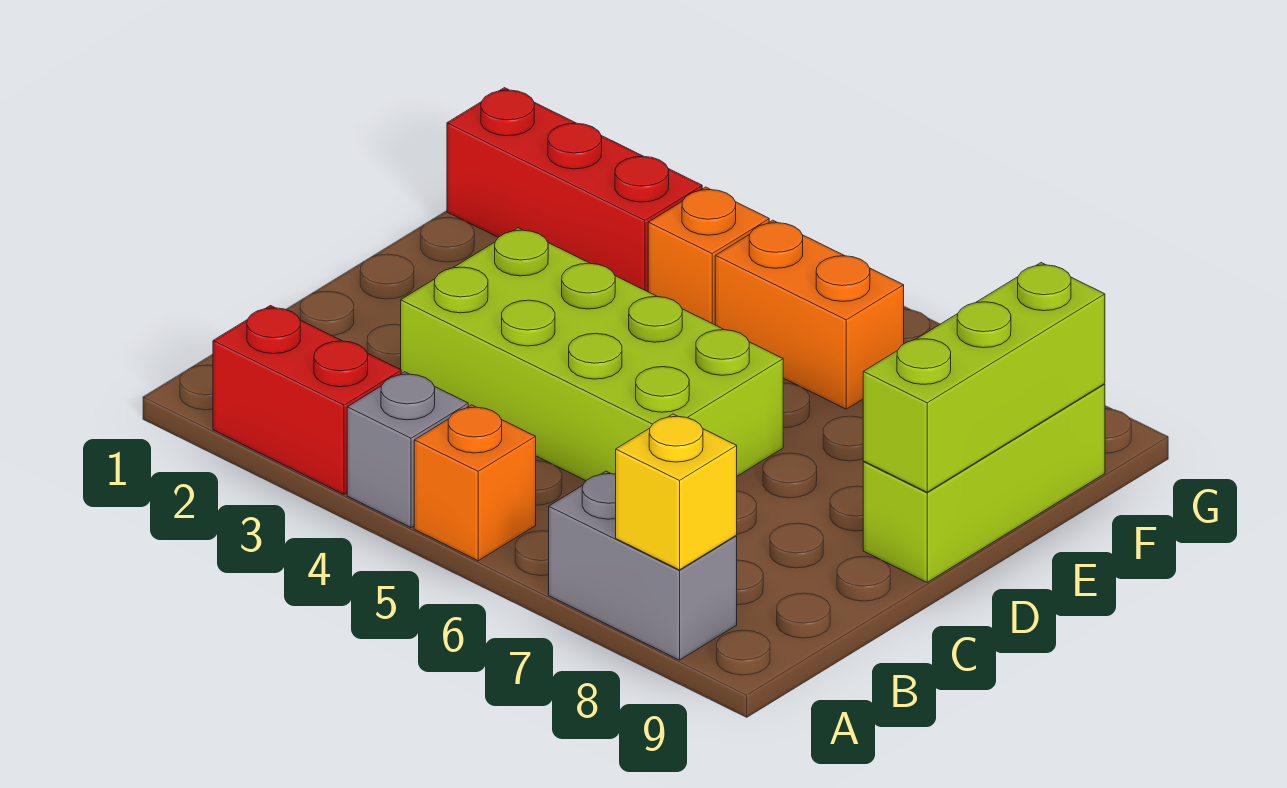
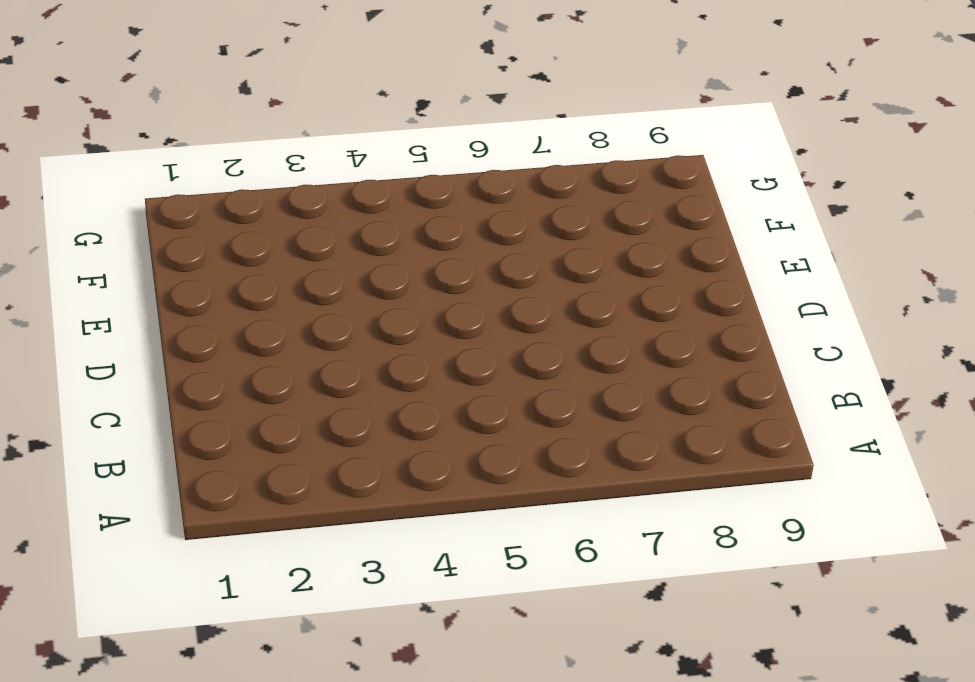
none -> red brick A2:A3 level 1
none -> grey brick A4 level 1

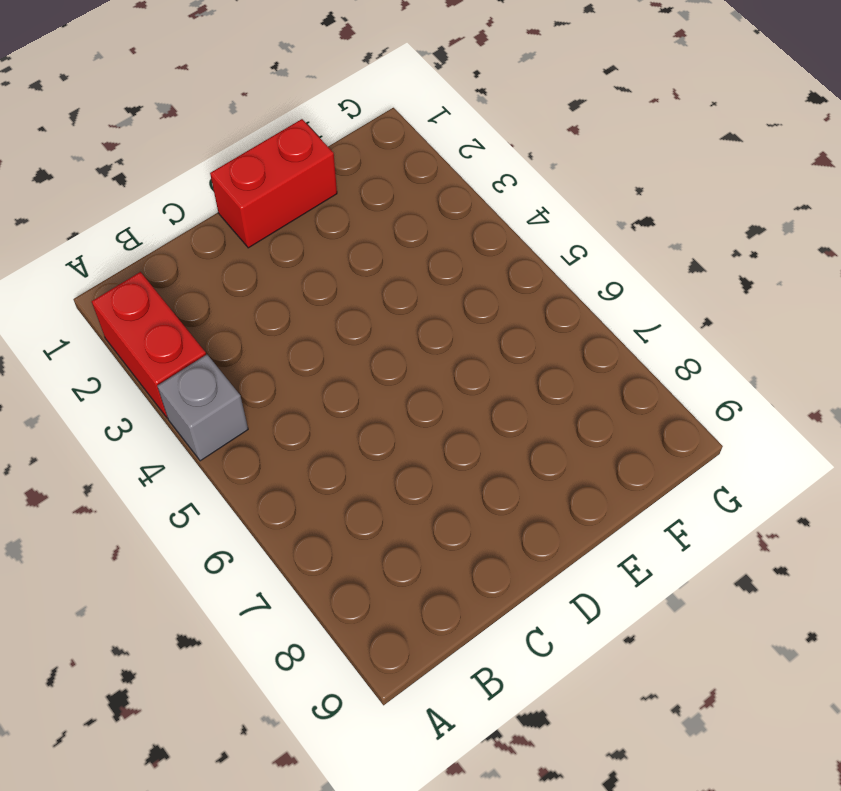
red brick D1:E1 level 1 -> none
none -> orange brick A5 level 1
none -> grey brick A7:A8 level 1

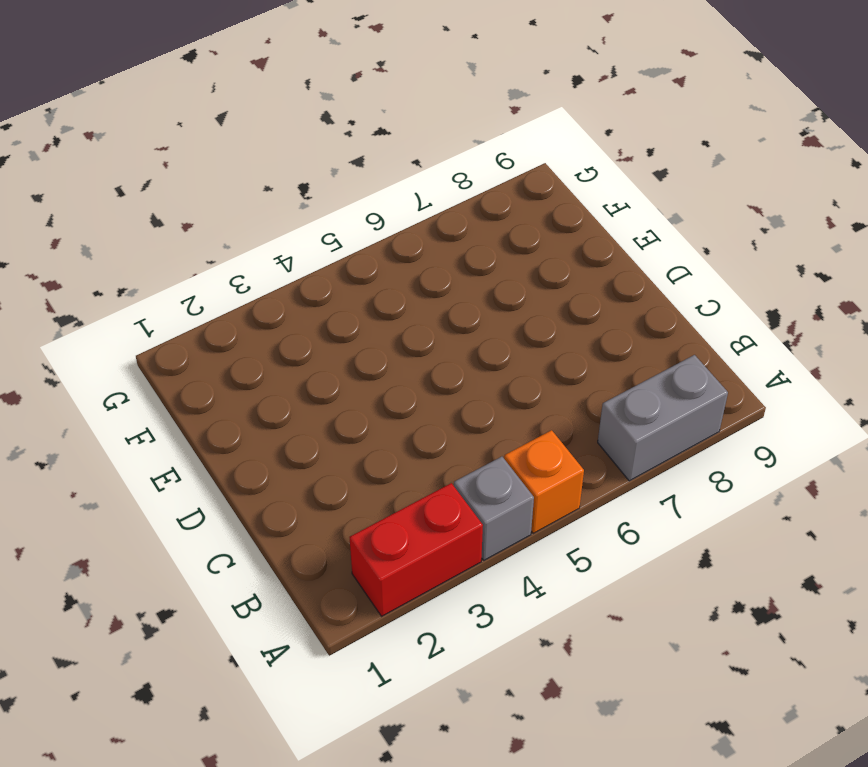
none -> lime brick C3:D6 level 1
none -> lime brick D9:F9 level 1

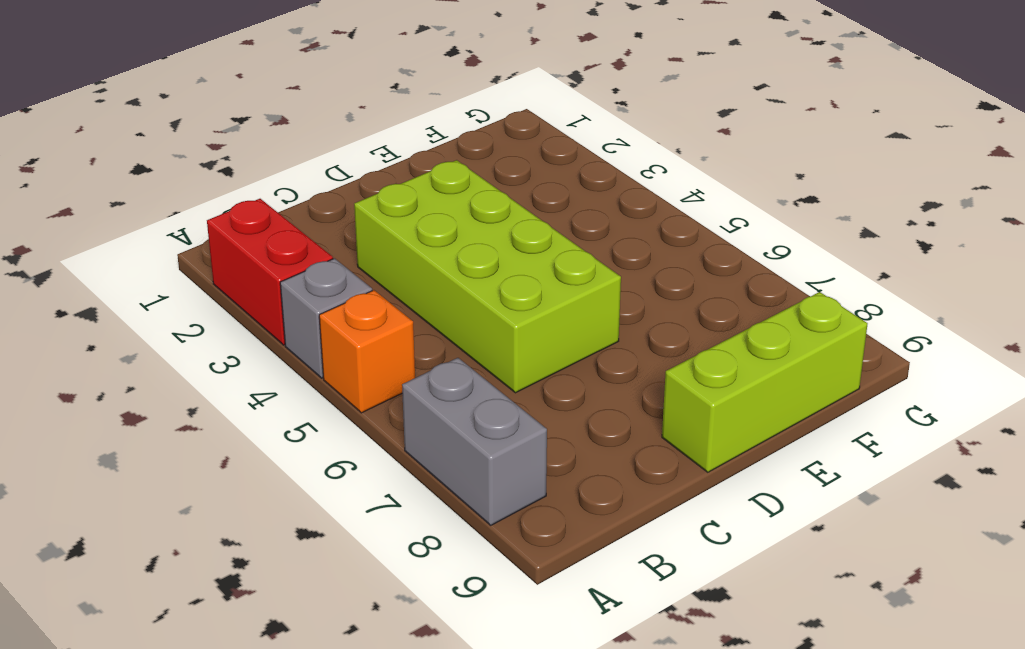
none -> red brick F1:F3 level 1
none -> orange brick F4 level 1

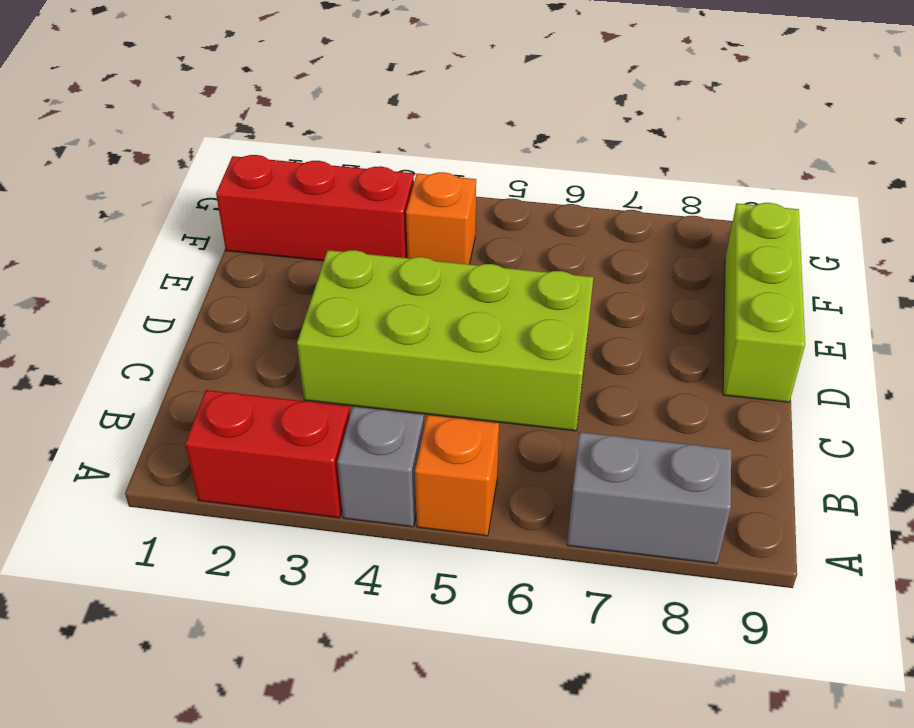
none -> orange brick F5:F6 level 1
none -> yellow brick A8 level 2

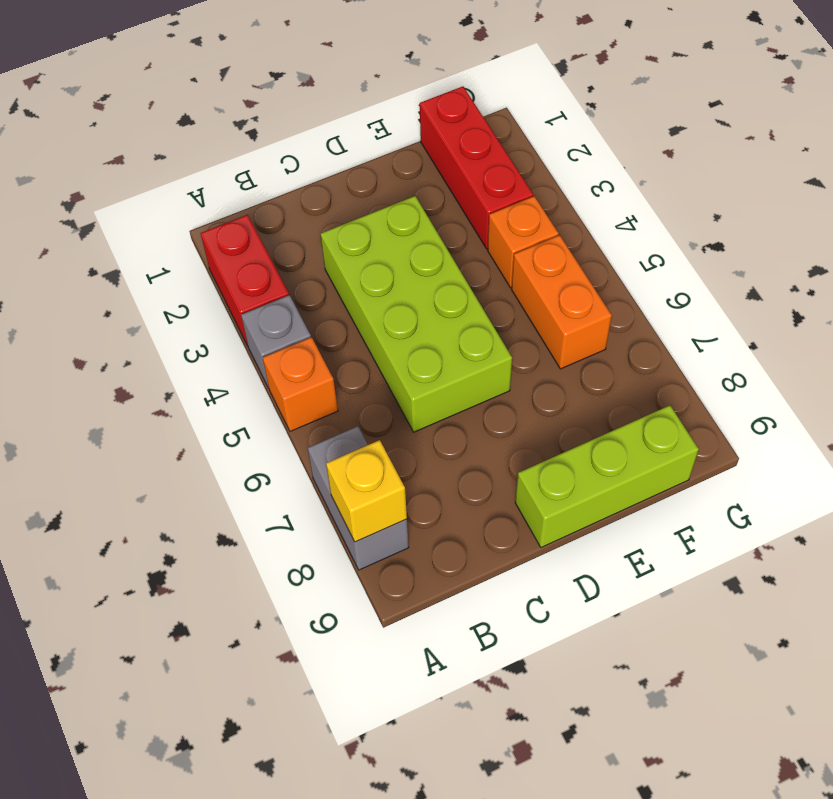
none -> lime brick D9:F9 level 2

